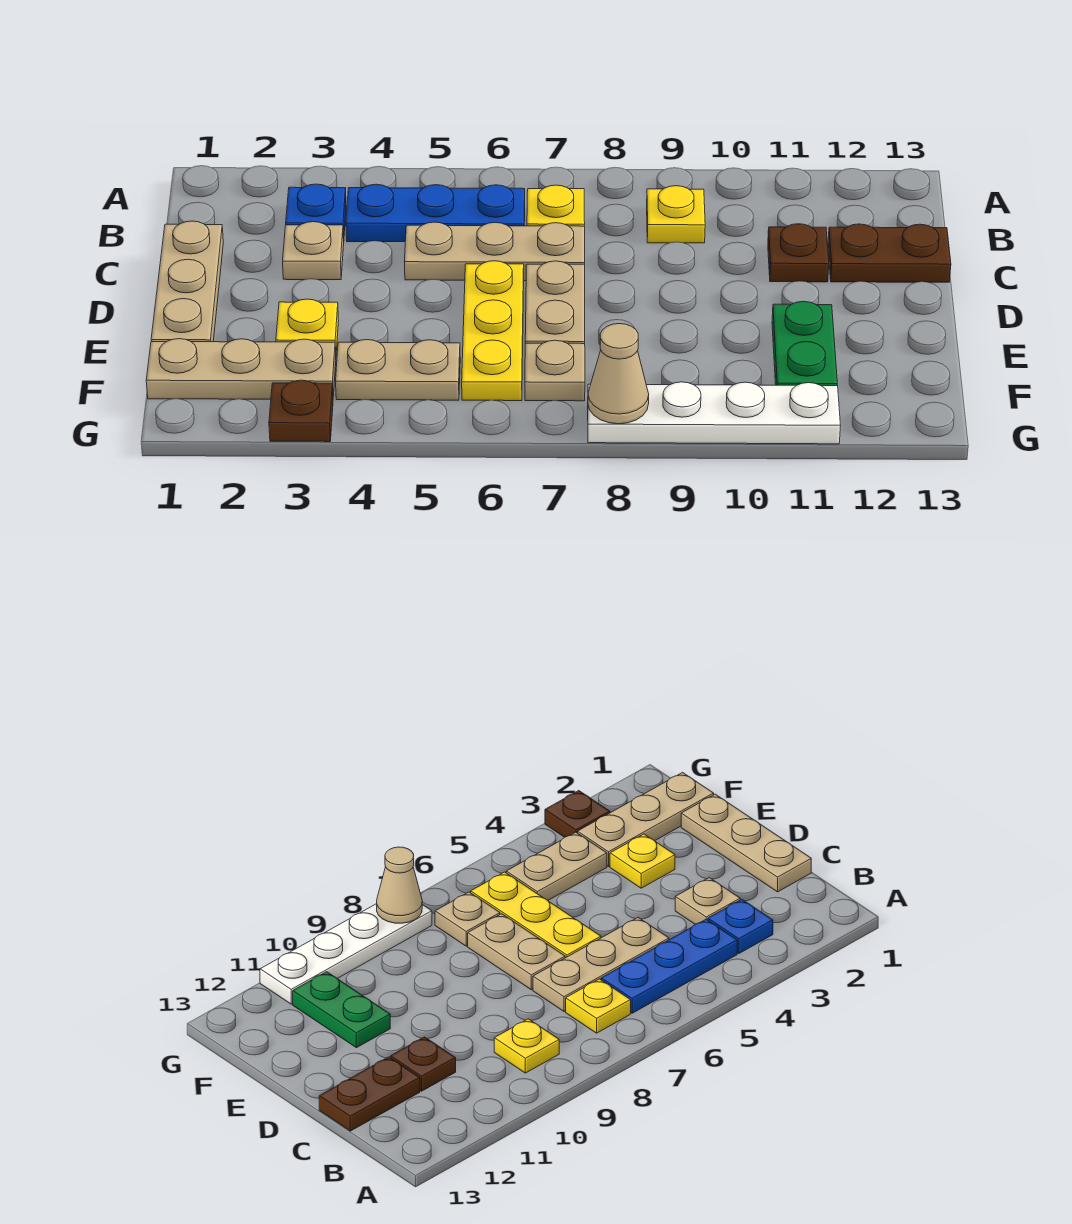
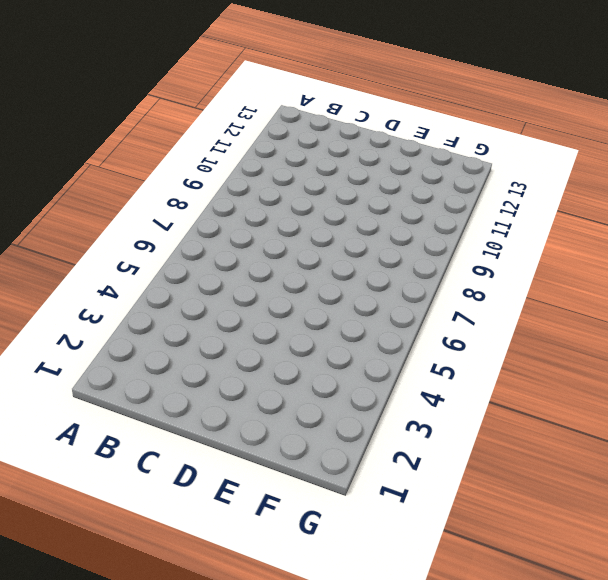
none -> blue plate B3 level 1
none -> blue plate B4:B6 level 1
none -> yellow plate B7 level 1

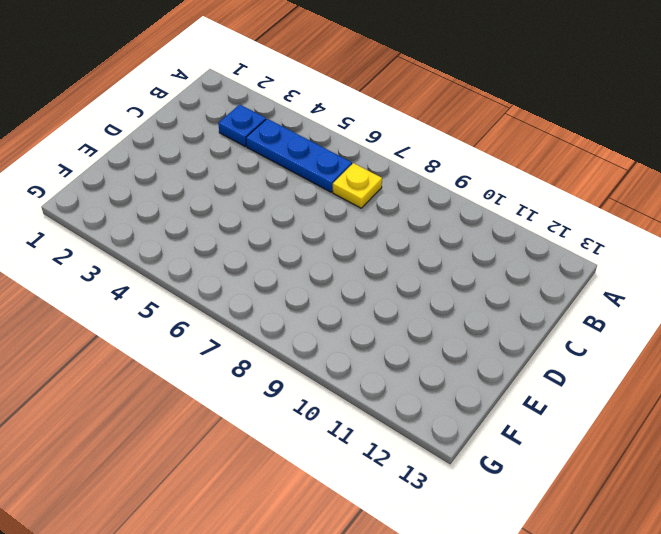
none -> yellow plate B9 level 1
none -> tan plate C1:E1 level 1
none -> tan plate C3 level 1

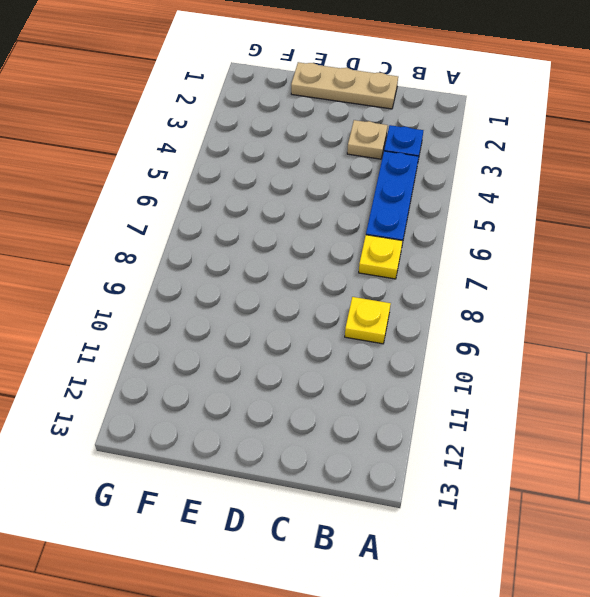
none -> tan plate C5:C7 level 1
none -> brown plate C11 level 1
none -> brown plate C12:C13 level 1

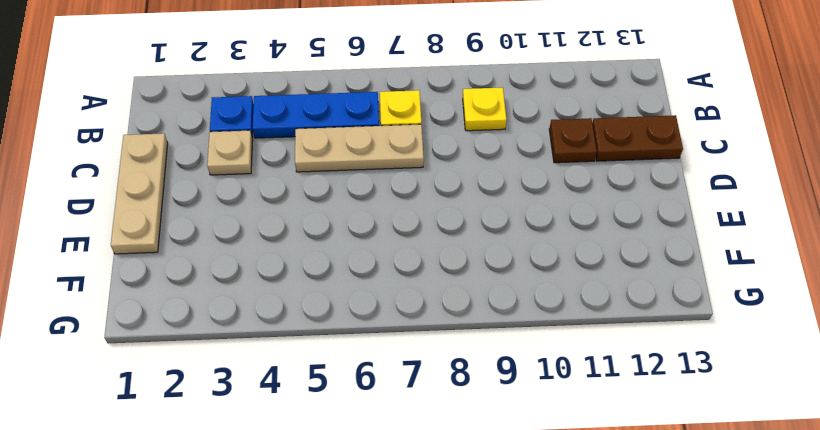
none -> yellow plate D6:F6 level 1
none -> tan plate D7:E7 level 1
none -> yellow plate E3 level 1

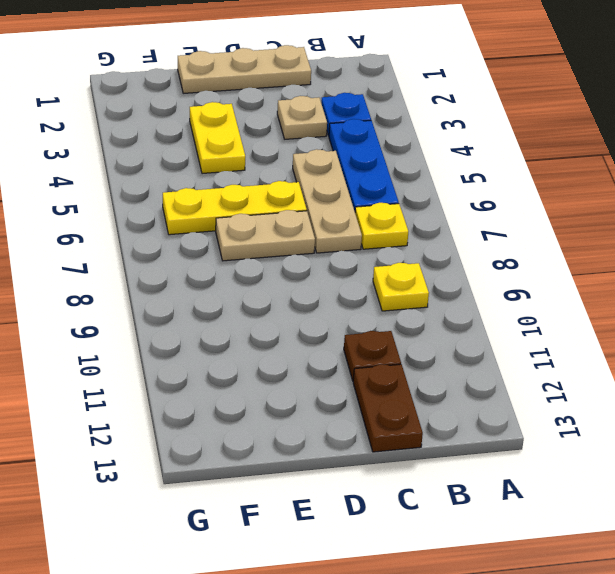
yellow plate E3:E4 level 1 -> yellow plate E3 level 1
none -> green plate E11:F11 level 1
none -> tan plate F1:F3 level 1
none -> tan plate F4:F5 level 1

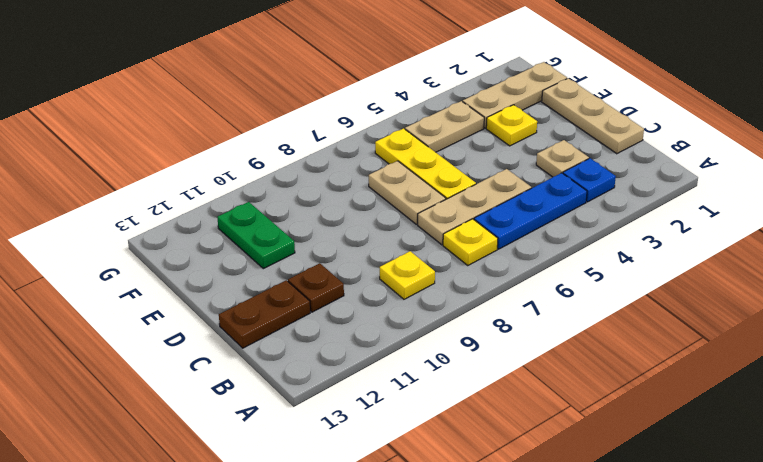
none -> tan plate F7 level 1
none -> brown plate G3 level 1
none -> white plate G8:G11 level 1

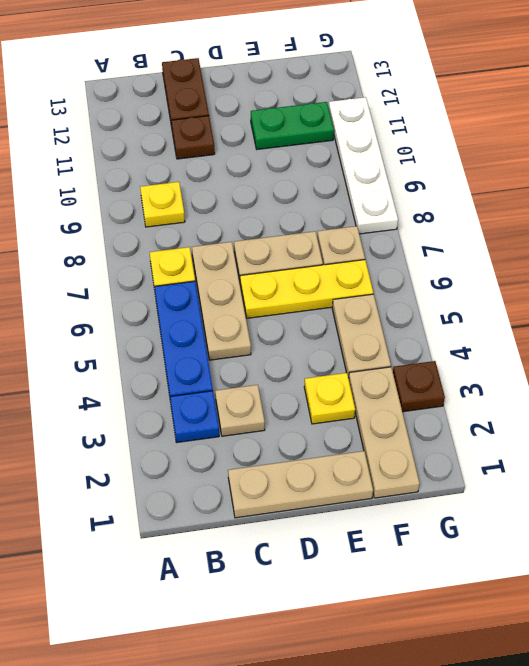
none -> tan cone G8 level 2

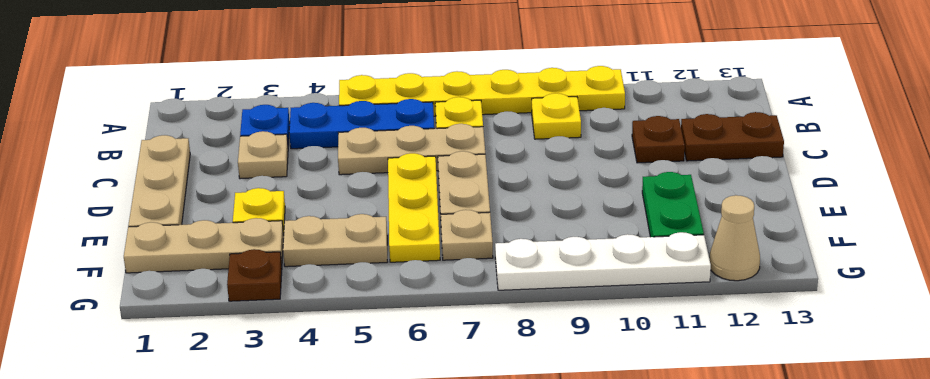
yellow plate A5:A10 level 1 -> none
tan cone G12 level 1 -> tan cone G8 level 2

